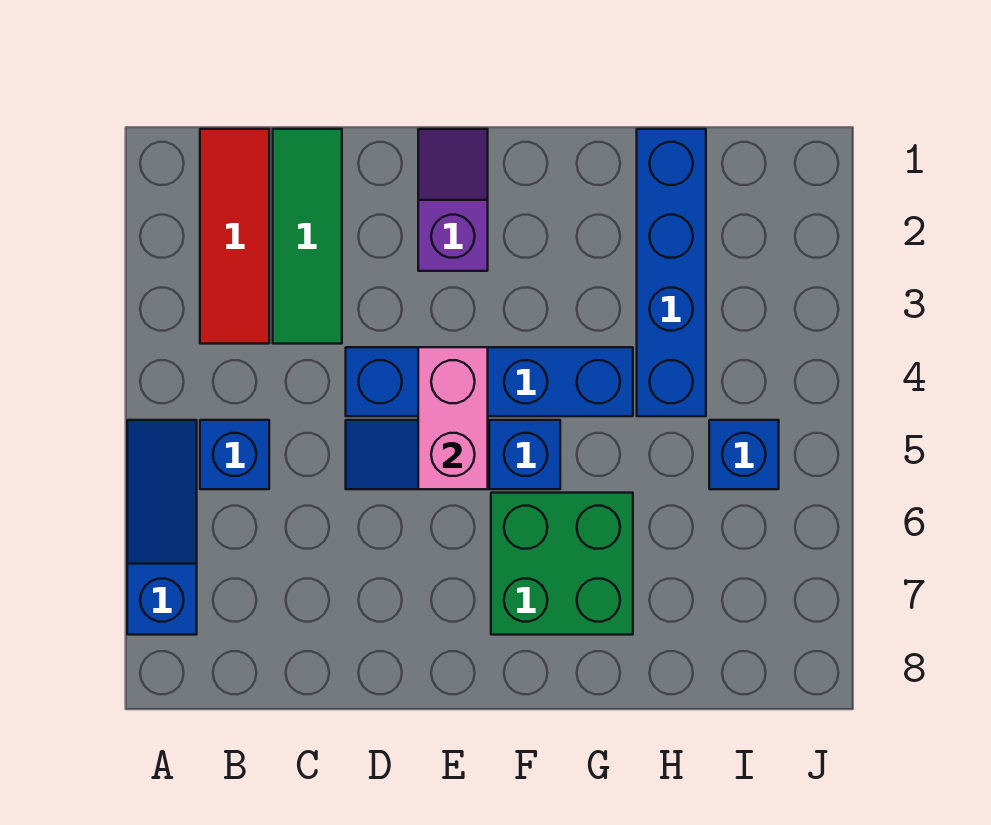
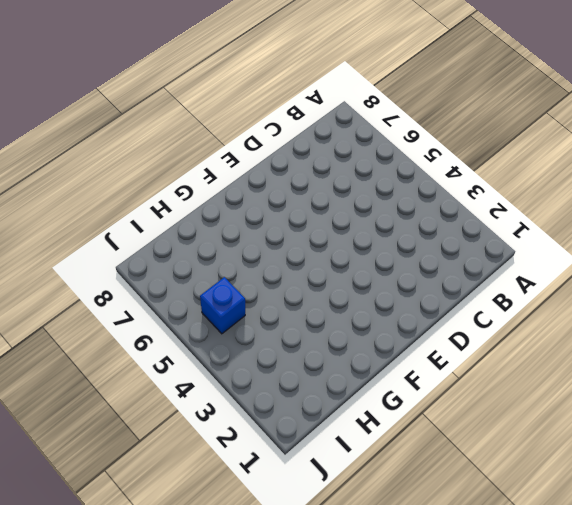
none -> blue slope A5:A7 level 1 top 7
none -> red tile B1:B3 level 1

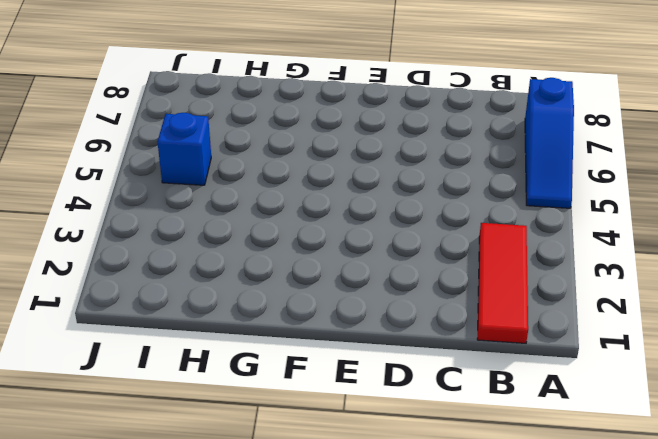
none -> blue brick B5 level 1
none -> green tile C1:C3 level 1

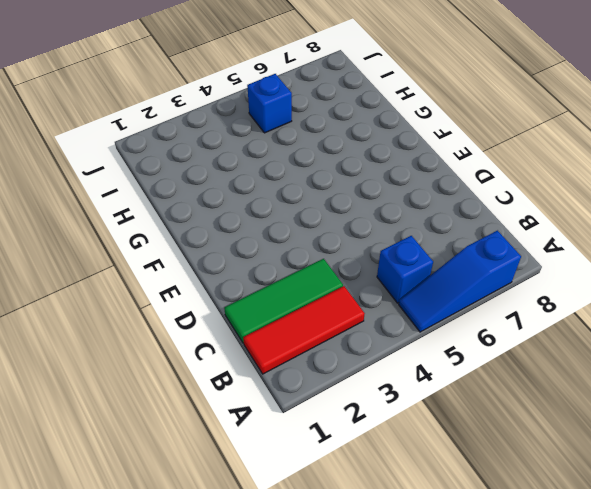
none -> blue brick D4:G4 level 1
none -> blue slope D5:F5 level 1 top F

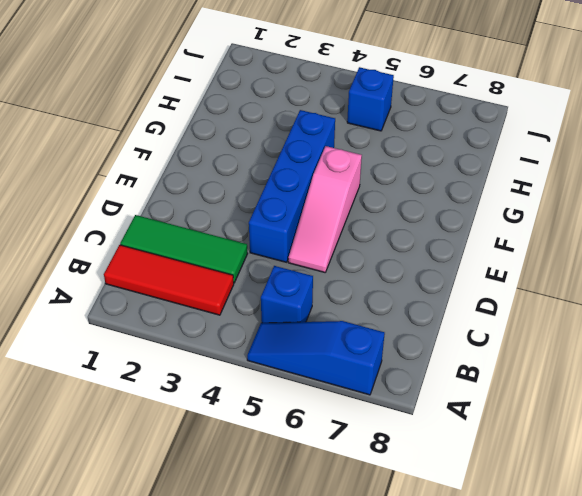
pink slope D5:F5 level 1 top F -> blue slope D5:F5 level 1 top F
none -> purple slope E1:E2 level 1 top 2
none -> green brick F6:G7 level 1

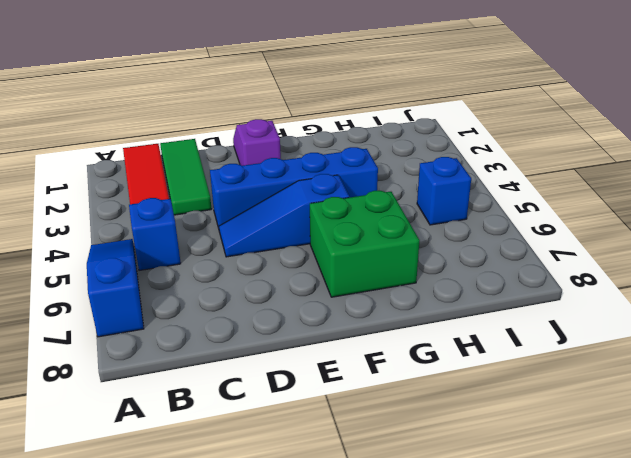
none -> blue brick H1:H4 level 1
none -> pink brick E4:E5 level 2

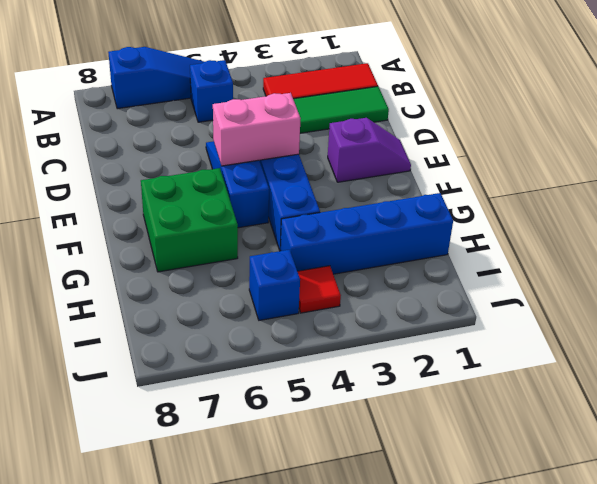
red tile I4 level 1 -> none

